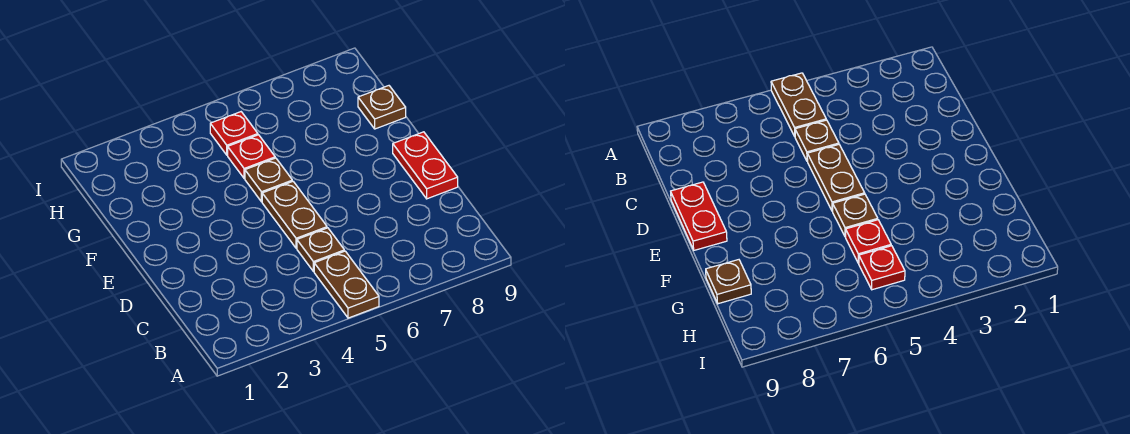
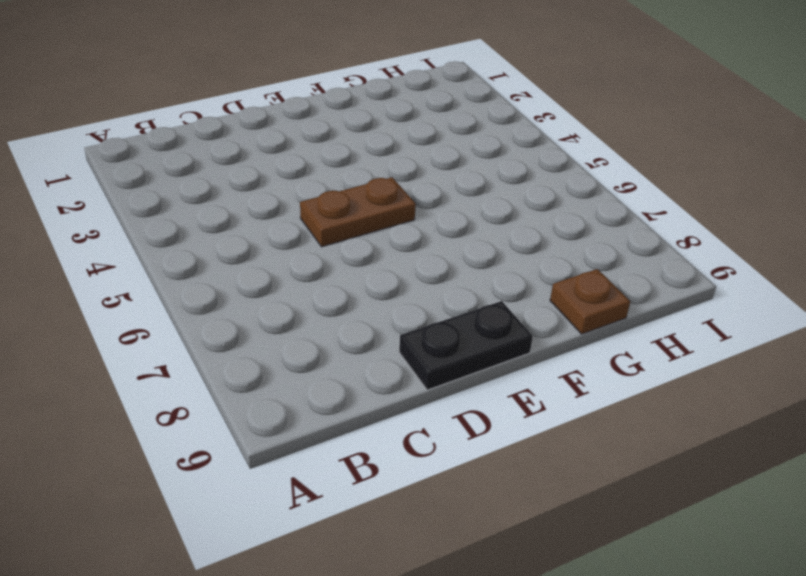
black plate D9:E9 level 1 -> red plate D9:E9 level 1
none -> brown plate A5:B5 level 1
none -> brown plate C5 level 1

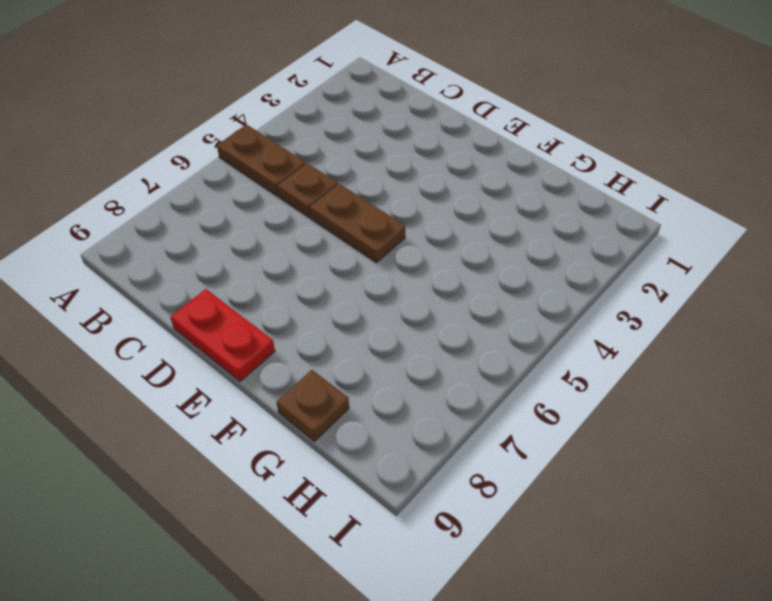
none -> brown plate F5 level 1
none -> red plate G5 level 1

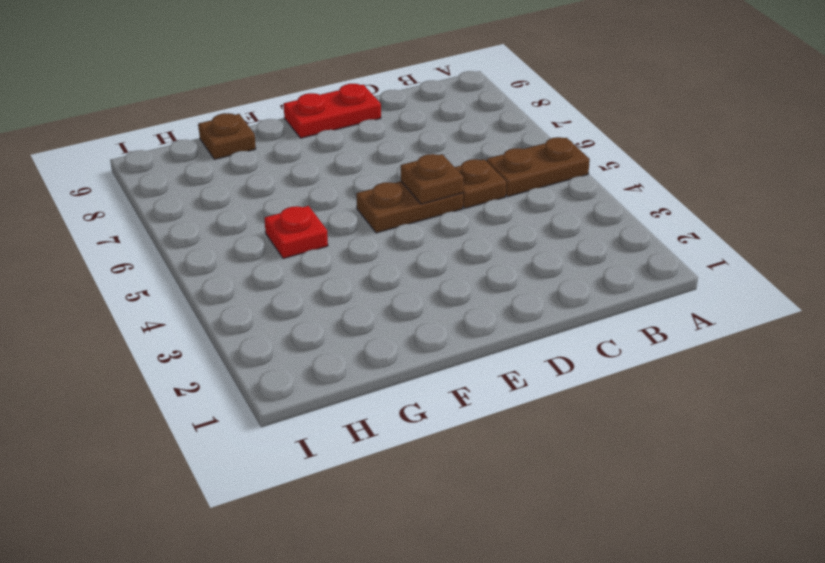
brown plate D5 level 2 -> brown plate F5 level 1
none -> red plate H5 level 1

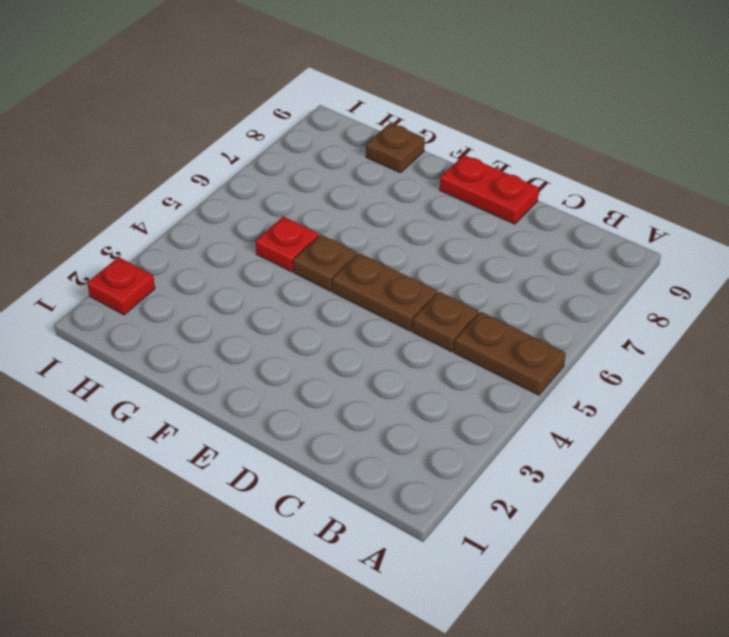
red plate I2 level 1 -> red plate H5 level 1

